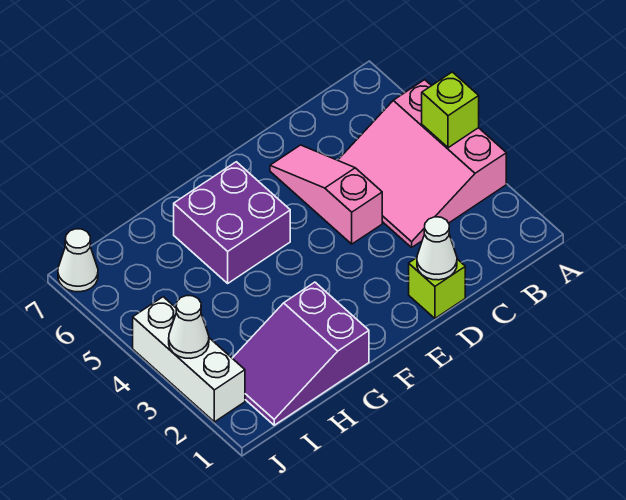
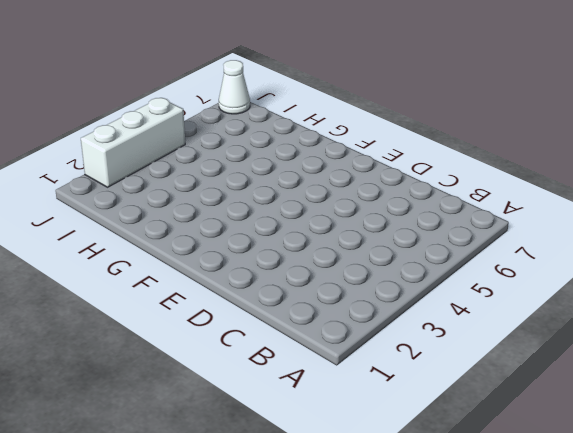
none -> pink slope A3:C5 level 1 top A
none -> lime brick D1 level 1

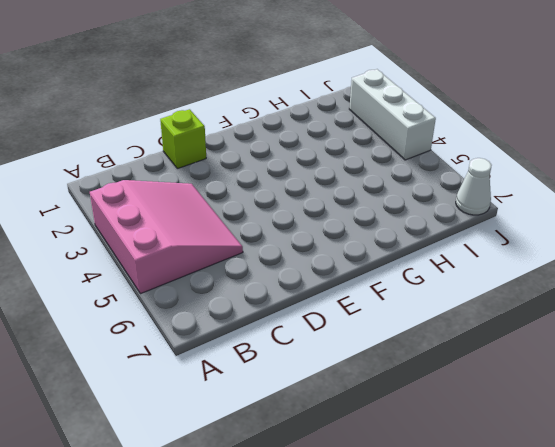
none -> pink slope D4:D6 level 1 top 4
none -> purple brick F5:G6 level 1

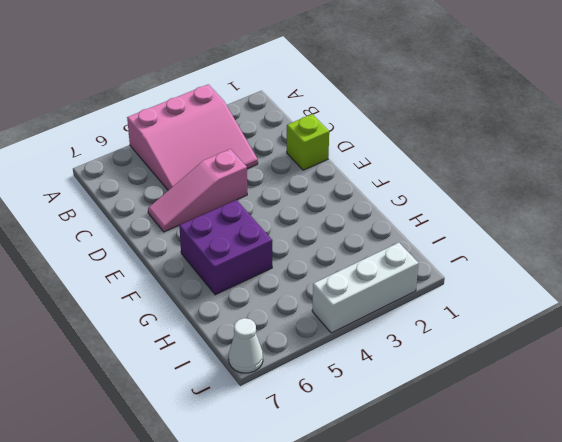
none -> purple slope G1:I2 level 1 top G
none -> lime brick A4 level 2

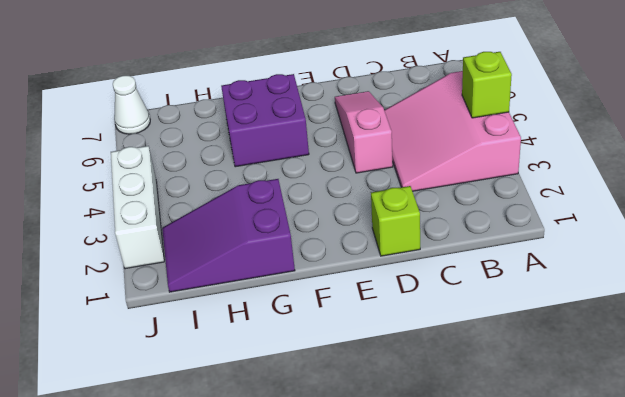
none -> white cone D1 level 2
none -> white cone J3 level 2

